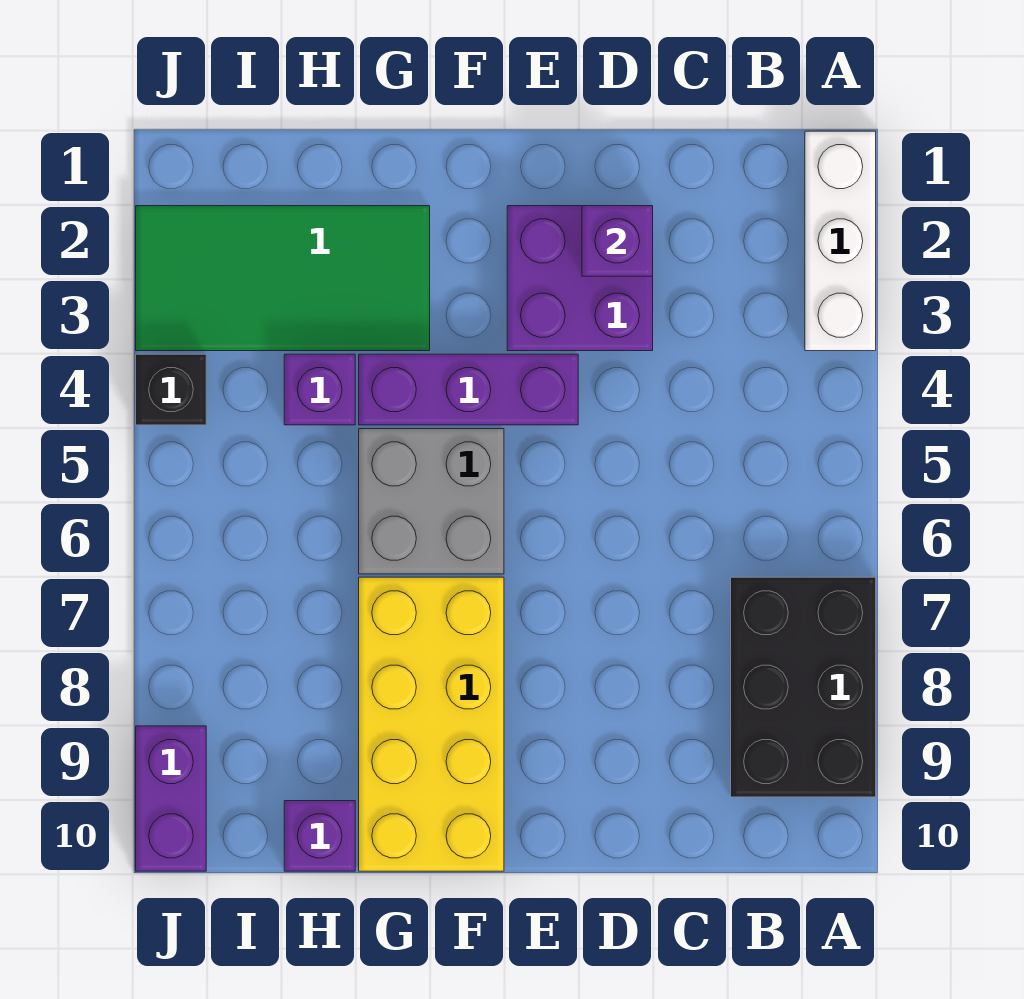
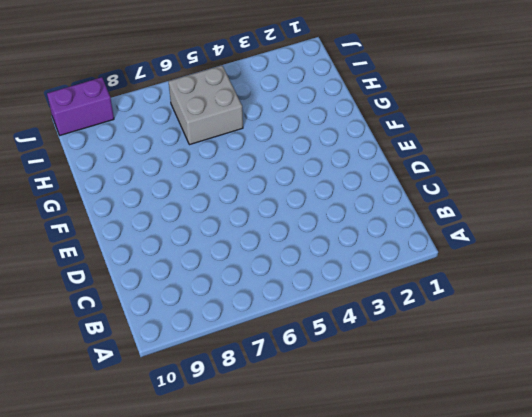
grey brick H5:I6 level 1 -> grey brick F5:G6 level 1
none -> white brick A1:A3 level 1
none -> black brick A7:B9 level 1
none -> purple brick D2:E3 level 1

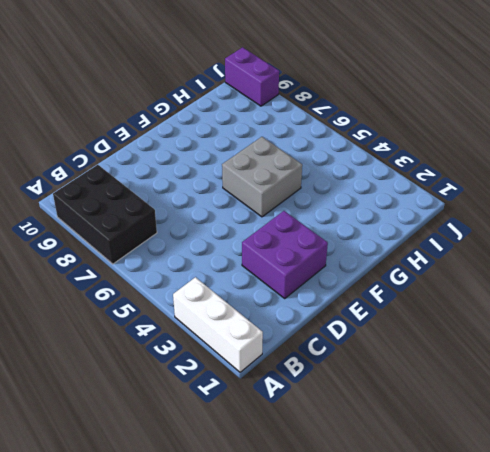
none -> purple brick E4:G4 level 1
none -> yellow brick F7:G10 level 1
none -> green tile G2:J3 level 1

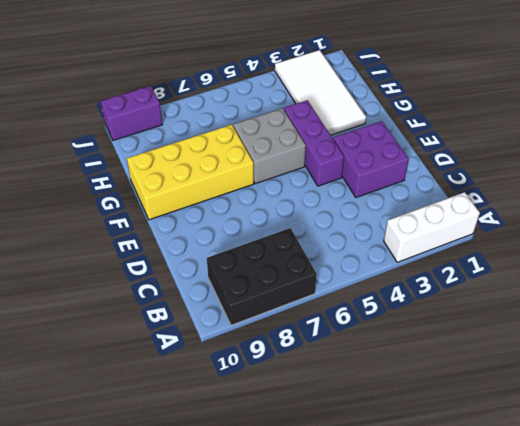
white tile G2:J3 level 1 -> green tile G2:J3 level 1
none -> purple brick H4 level 1
none -> purple brick H10 level 1
none -> black brick J4 level 1

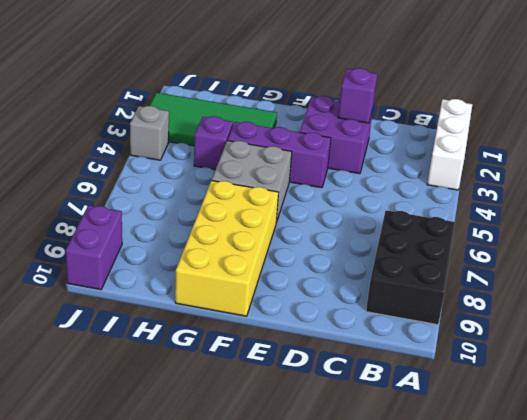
grey brick J4 level 1 -> black brick J4 level 1
none -> purple brick H10 level 1

